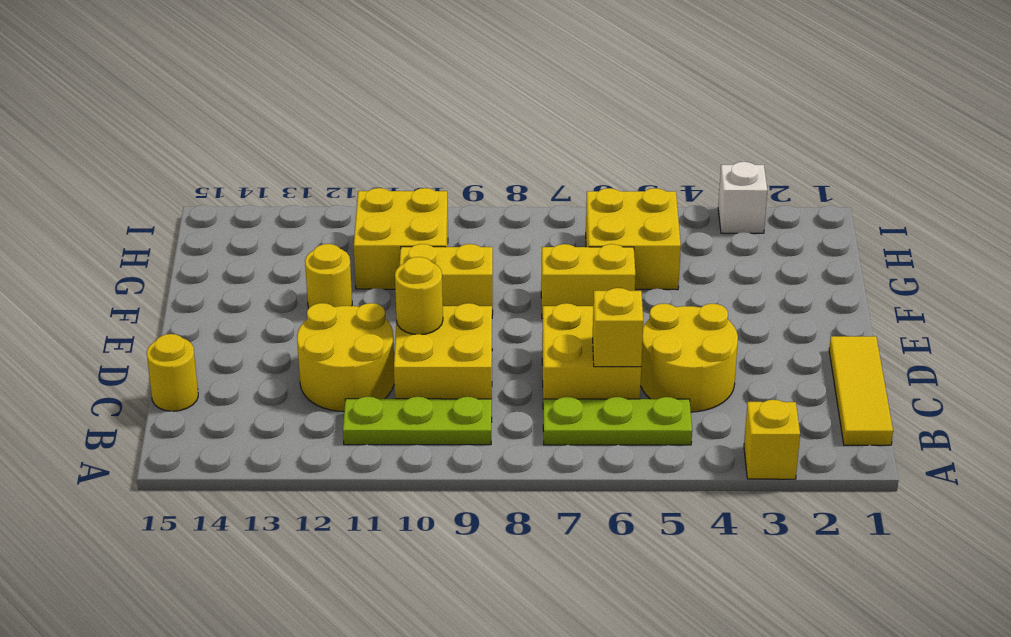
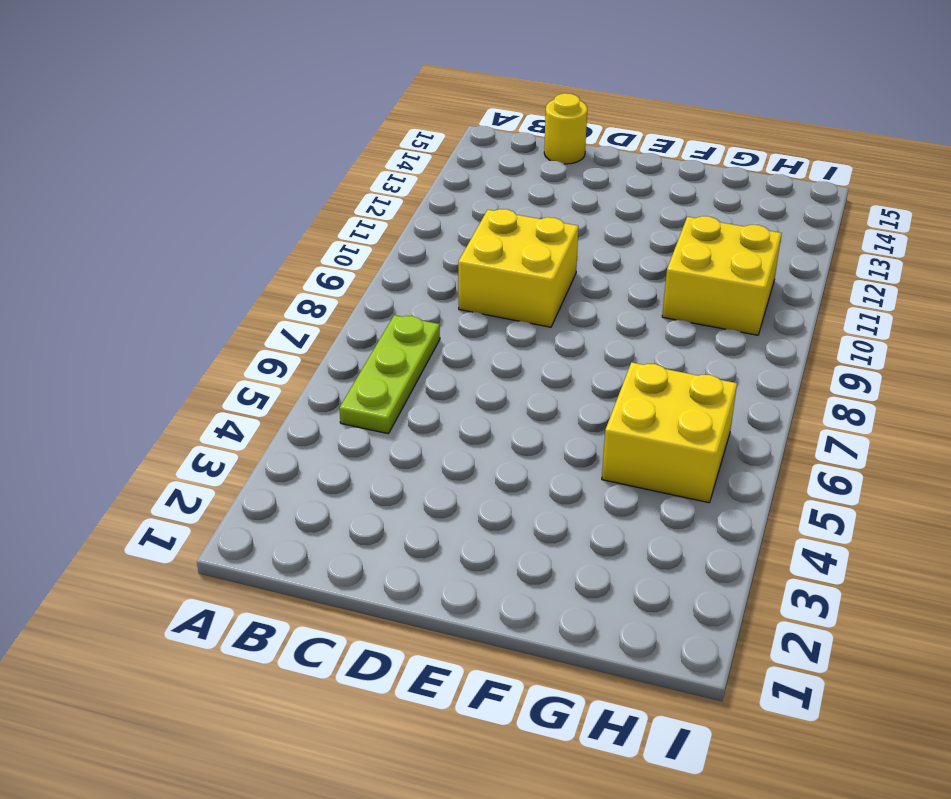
none -> yellow brick A3 level 1
none -> yellow tile B1:D1 level 1
none -> lime plate B9:B11 level 1

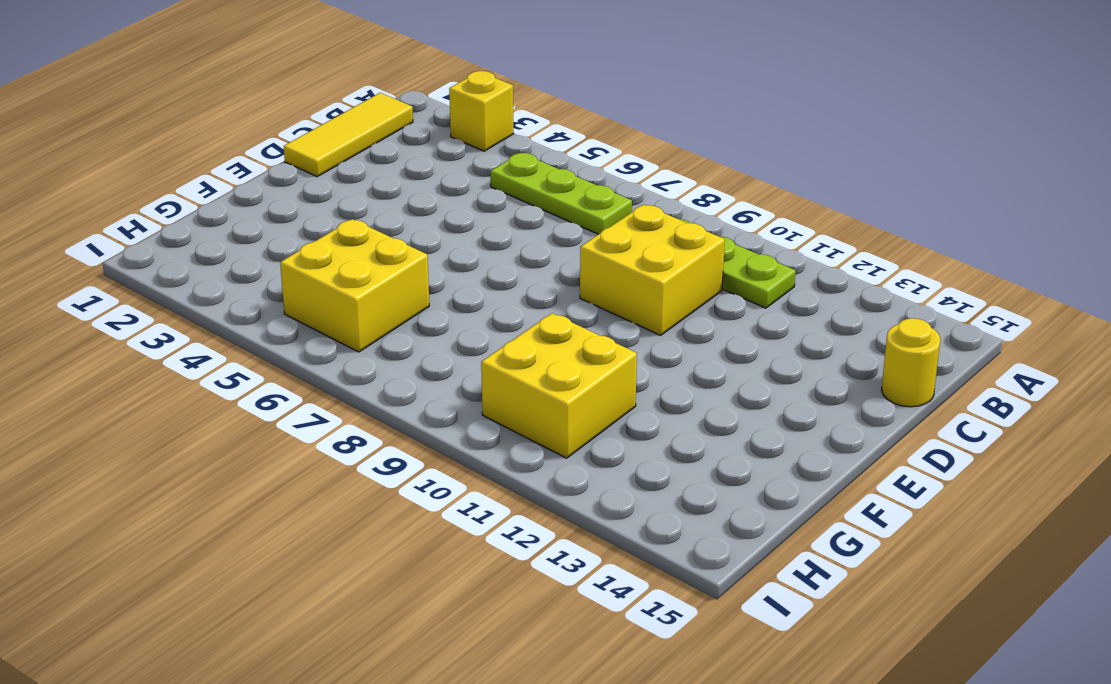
none -> yellow round brick C4:D5 level 1
none -> yellow brick C6:D7 level 1
none -> yellow round brick C11:D12 level 1

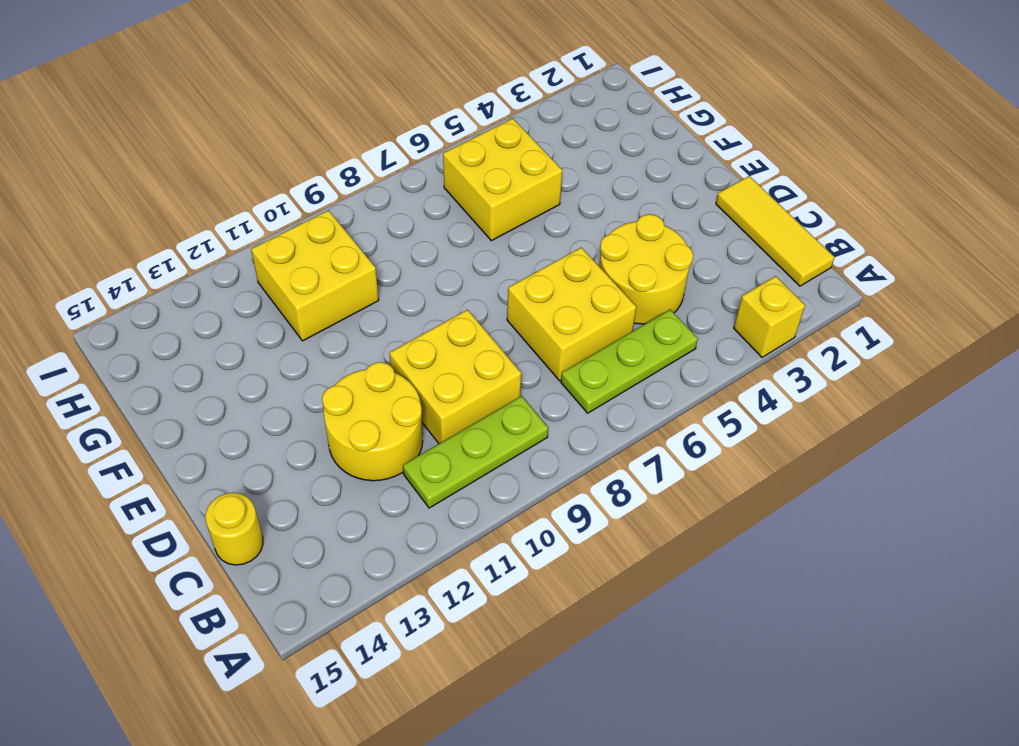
none -> yellow brick F6:F7 level 1
none -> yellow brick F9:F10 level 1
none -> yellow round brick F12 level 1

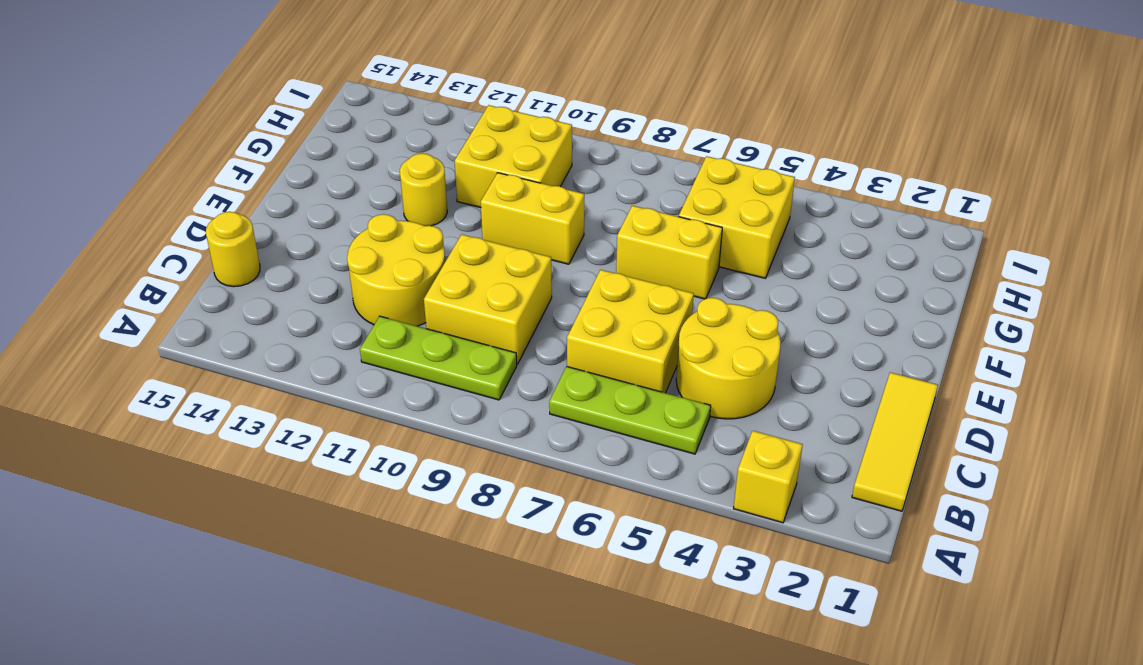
none -> white brick I3 level 1
none -> yellow brick C6 level 2
none -> yellow round brick D10 level 2

